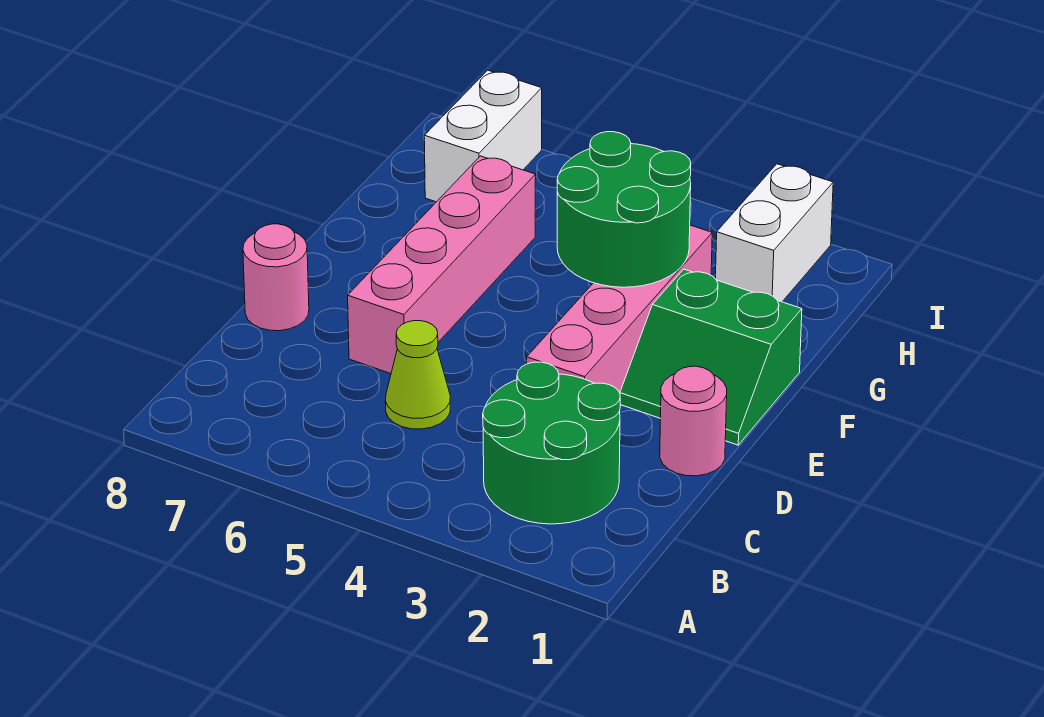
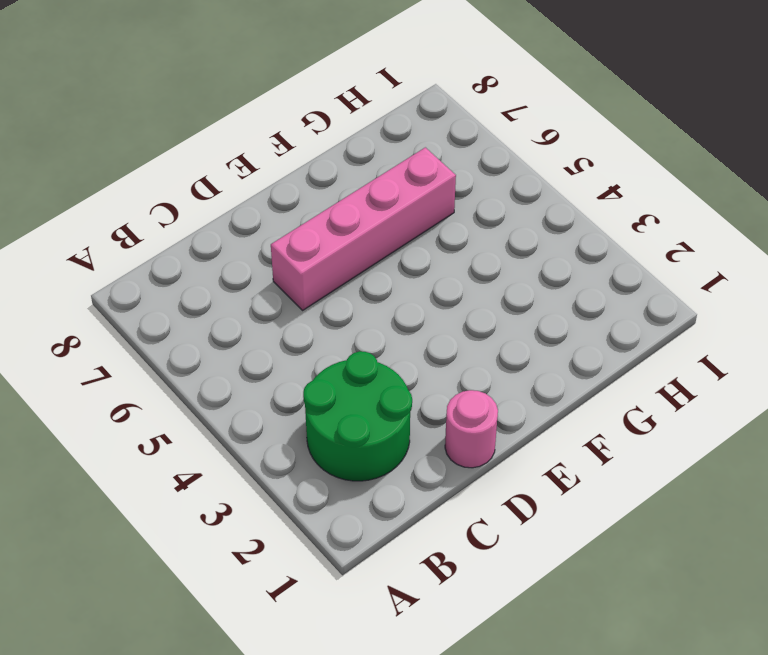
none -> lime cone C5 level 1
none -> pink brick D3:G3 level 1

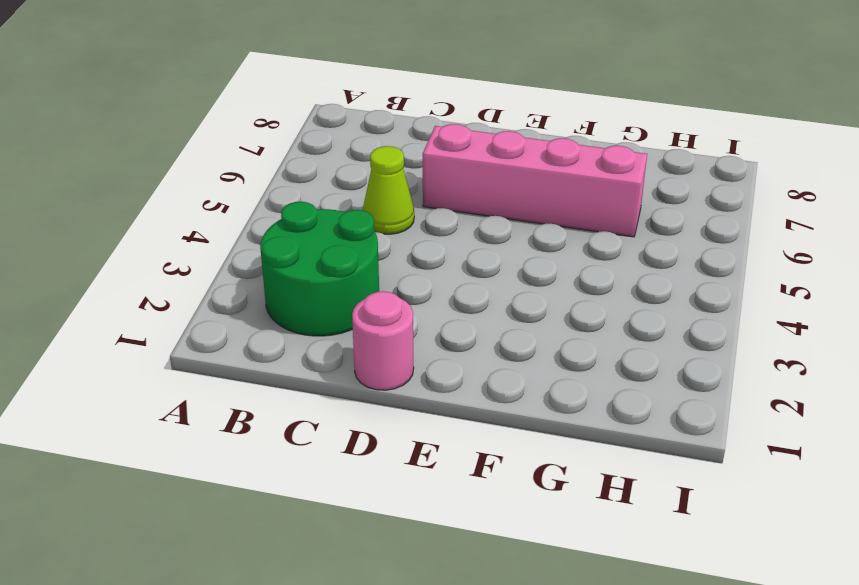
none -> pink brick D3:G3 level 1
none -> pink round brick D8 level 1

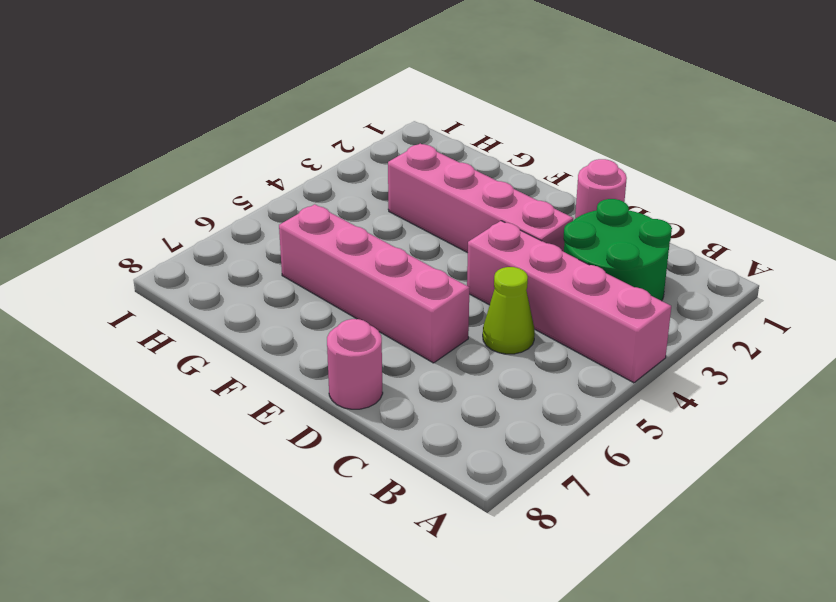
pink brick A4:D4 level 1 -> none
none -> green slope E1:F2 level 1 top F
none -> white brick H2:I2 level 1

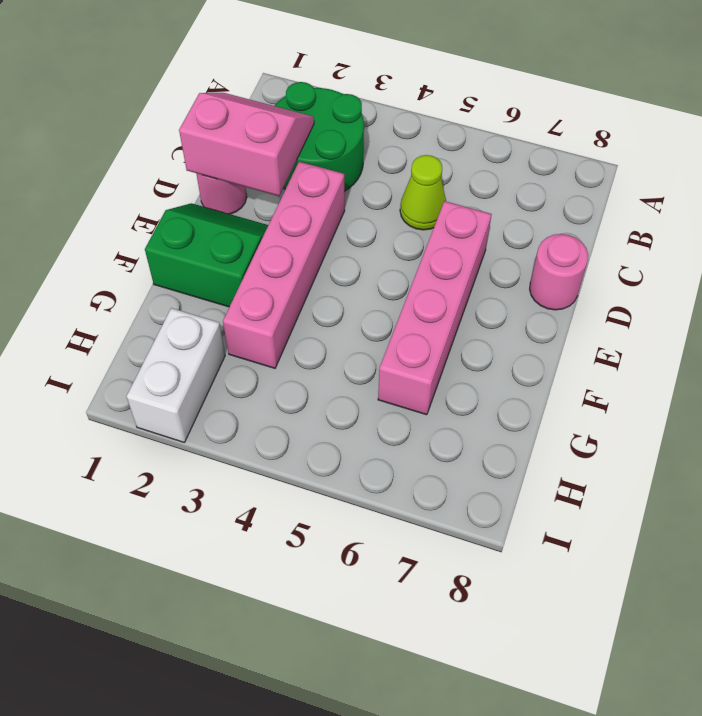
pink slope C1:D2 level 2 top D -> none
none -> white brick H7:I7 level 1
none -> green round brick F3:G4 level 2

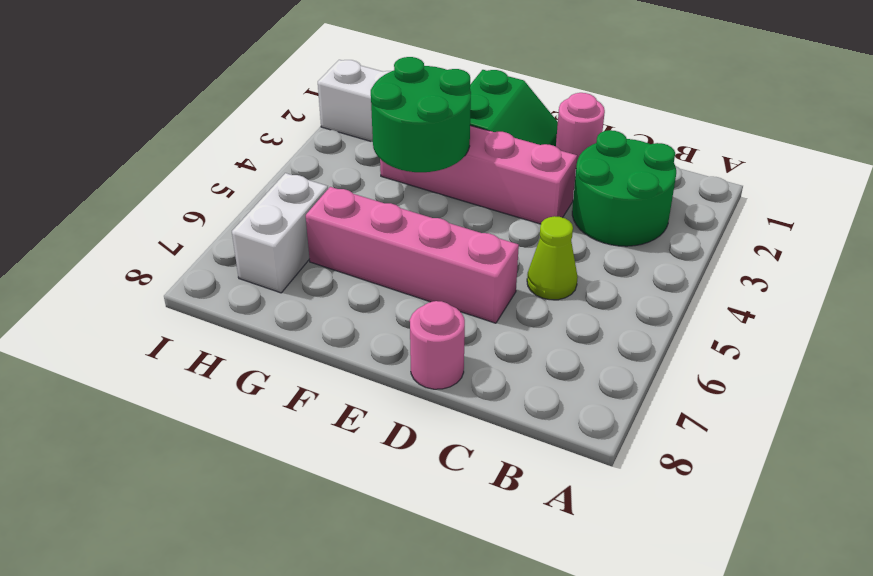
white brick H6:H7 level 1 -> white brick H7:I7 level 1

